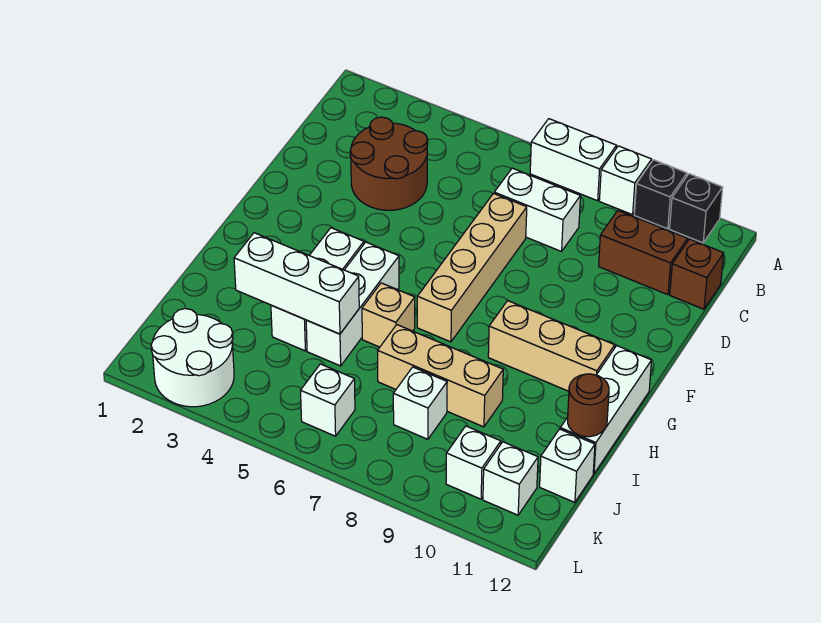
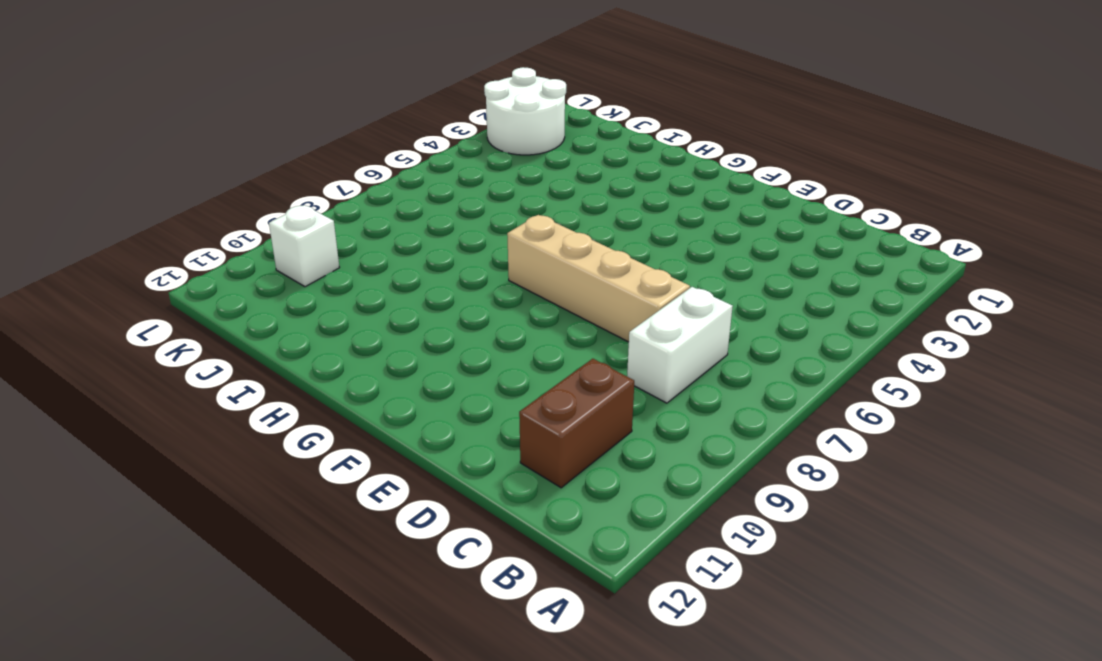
none -> white brick A7:A8 level 1
none -> white brick A9 level 1
none -> black brick A10 level 1

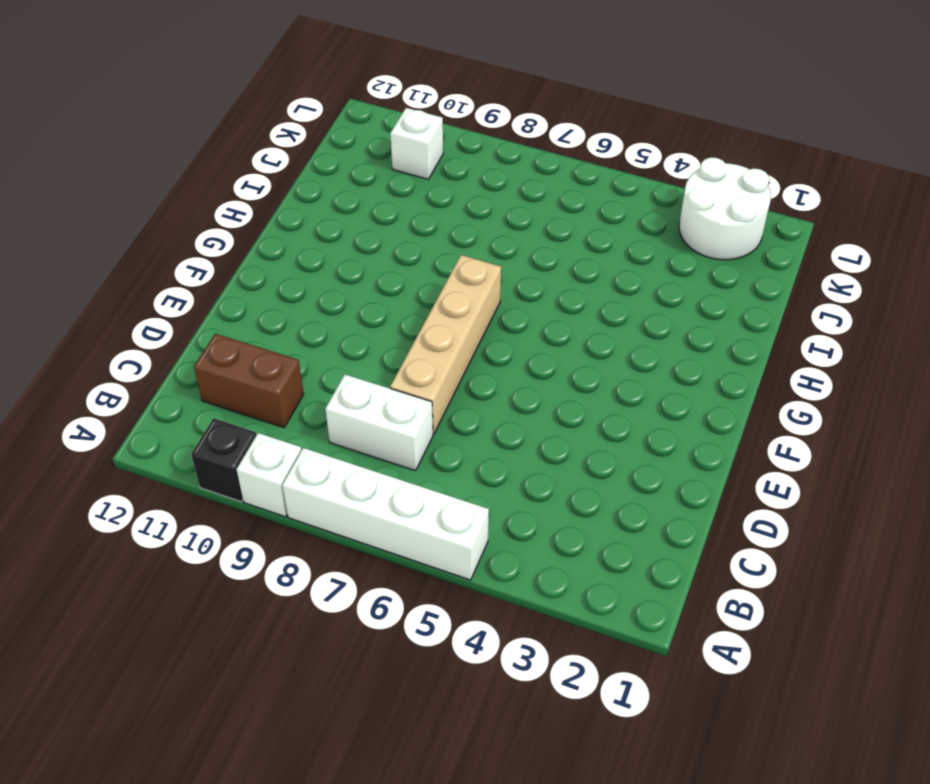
white brick A5:A8 level 1 -> white brick A7:A8 level 1
none -> black brick A11 level 1
none -> brown round brick C3:D4 level 1
none -> brown brick C12 level 1

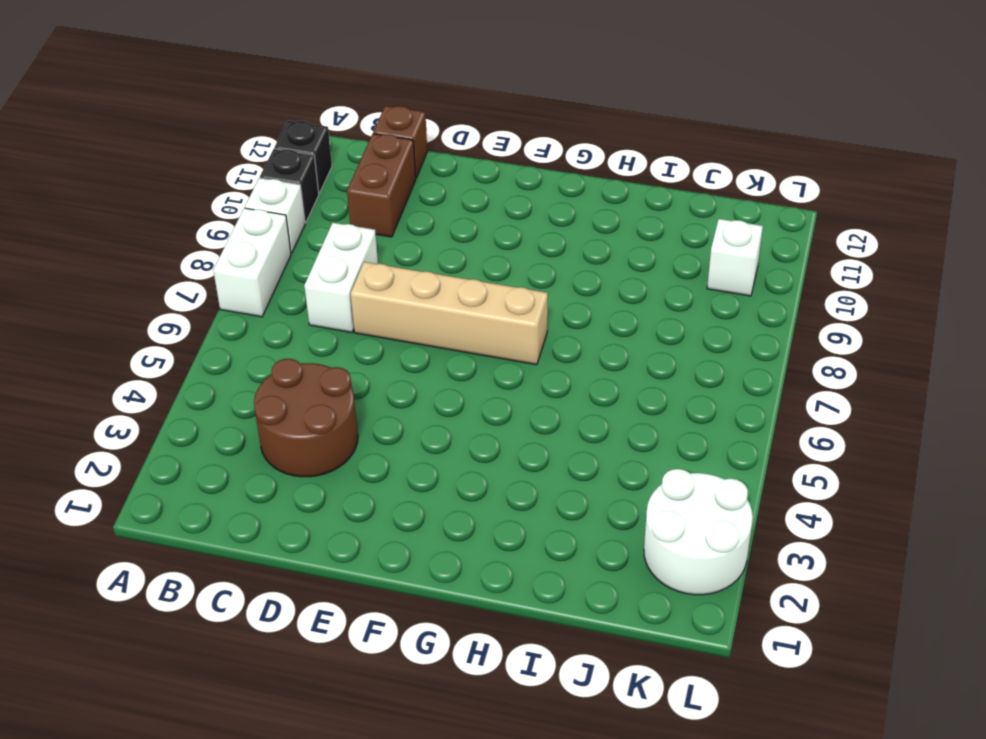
none -> white brick G4:I4 level 1
none -> white brick G5:I5 level 1
none -> tan brick G9:G11 level 1

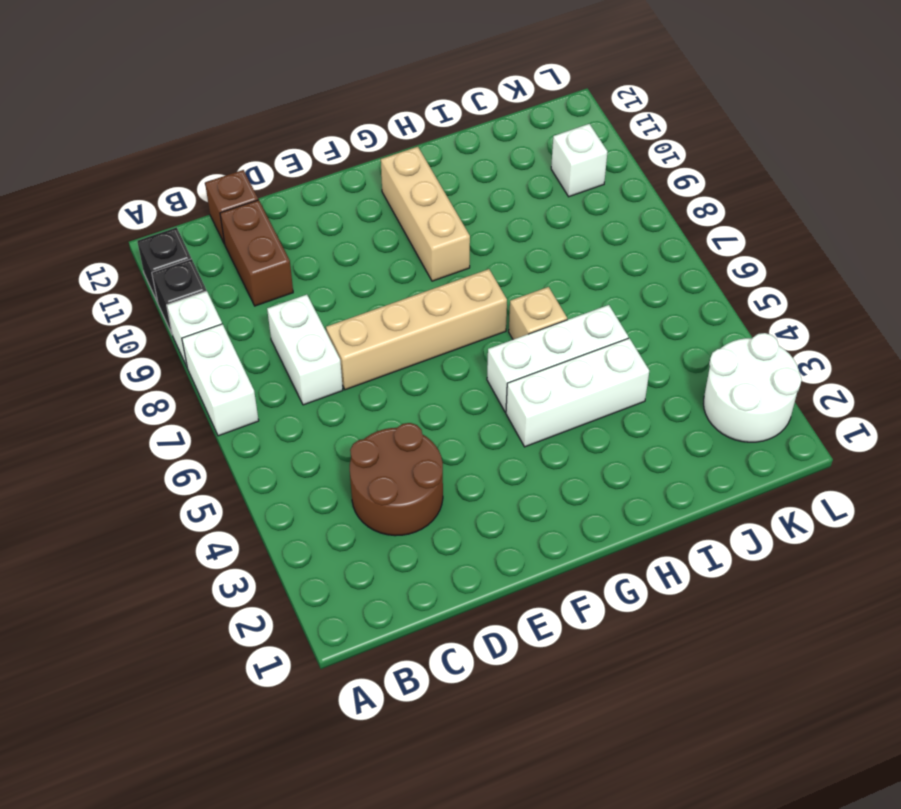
none -> white brick G12:I12 level 1
none -> tan brick I7:I9 level 1
none -> white brick J8 level 1

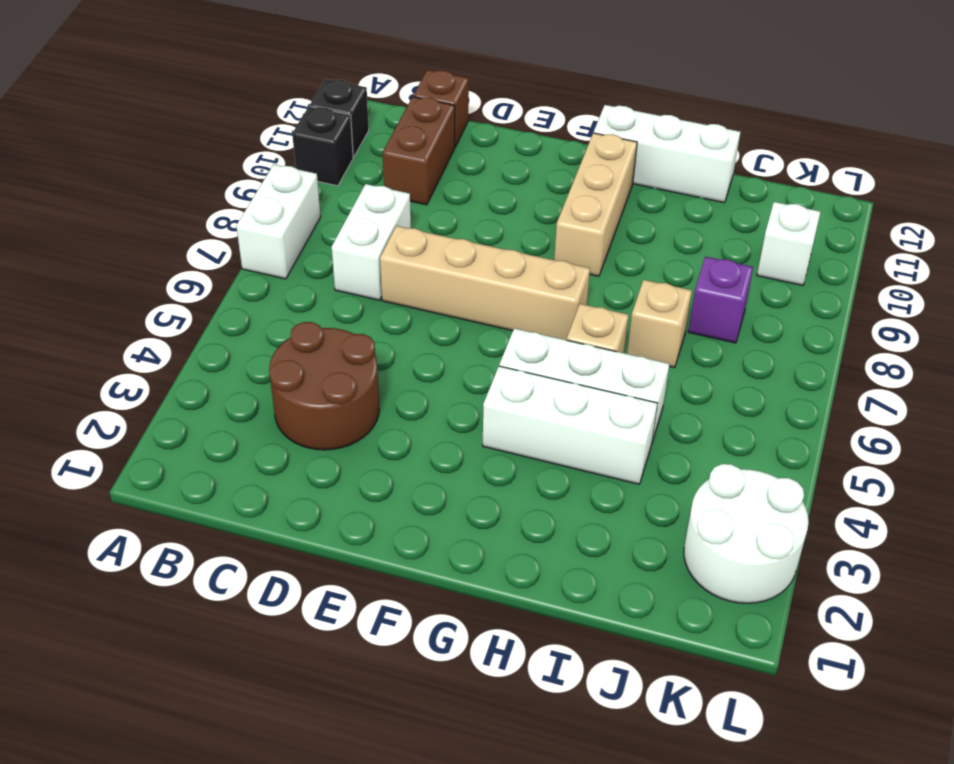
tan brick I7 level 1 -> tan brick I7:I9 level 1
purple brick J8 level 1 -> white brick J8 level 1
none -> white brick A9 level 1
none -> white brick J12 level 1
none -> white brick K6 level 1

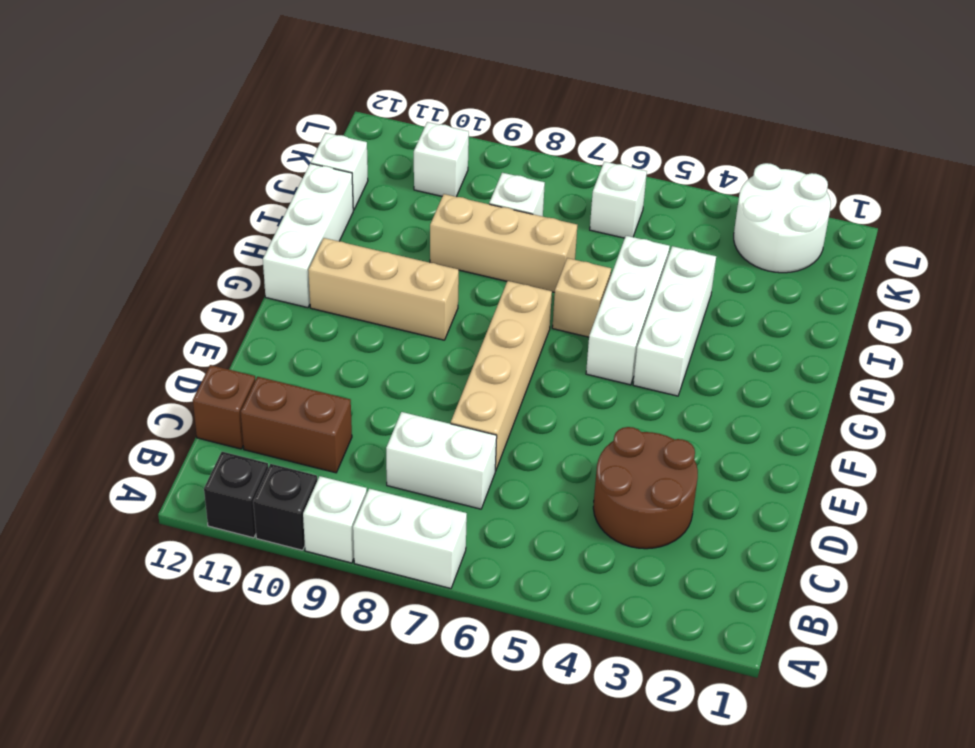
none -> white brick K11 level 1
none -> white brick I3:I5 level 2
none -> brown round brick I12 level 2

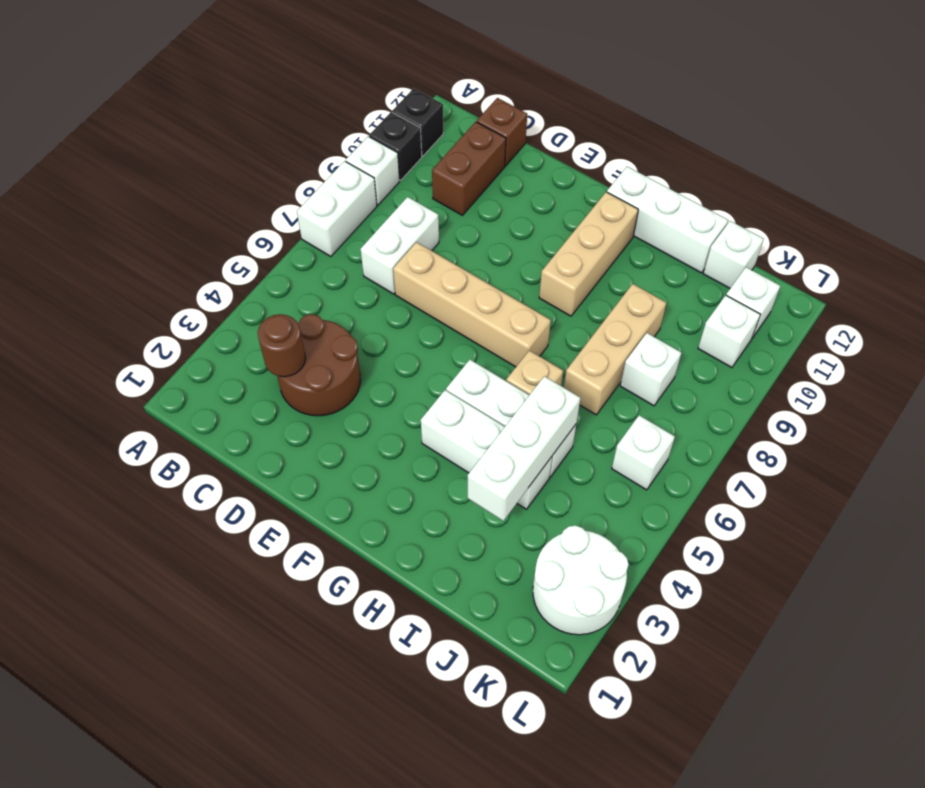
brown round brick C3 level 2 -> brown round brick I12 level 2

